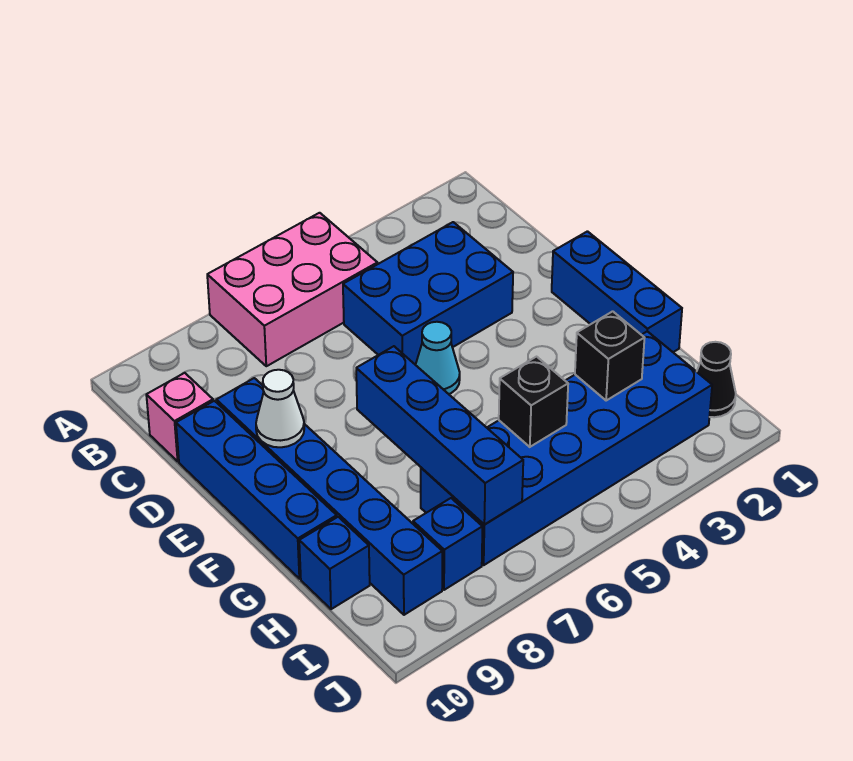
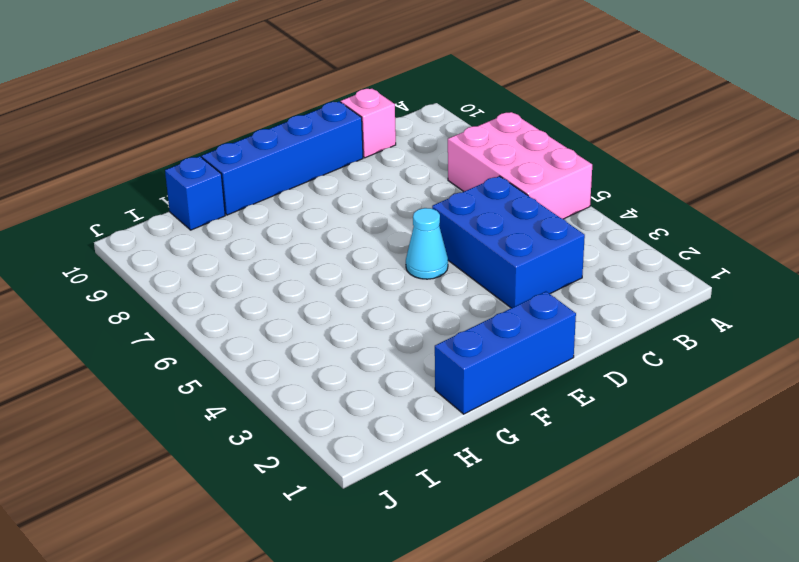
none -> blue brick D9:I9 level 1
none -> blue brick H2:I7 level 1
none -> black cone I1 level 1

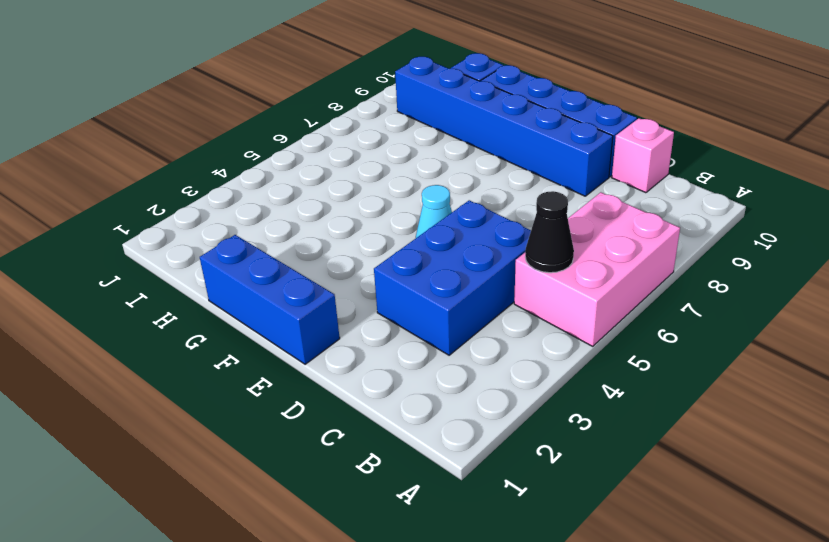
black cone B5 level 2 -> black cone I1 level 1
none -> blue brick H2:I7 level 1
none -> blue brick I8 level 1
none -> white cone E9 level 2

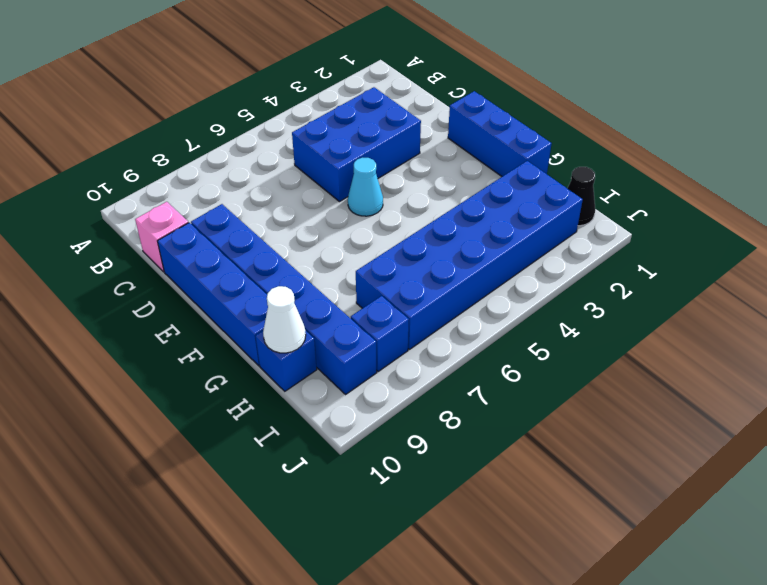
white cone H10 level 2 -> white cone E9 level 2
none -> pink brick A5:B7 level 1
none -> blue brick F7:I7 level 2
none -> black brick H3 level 2

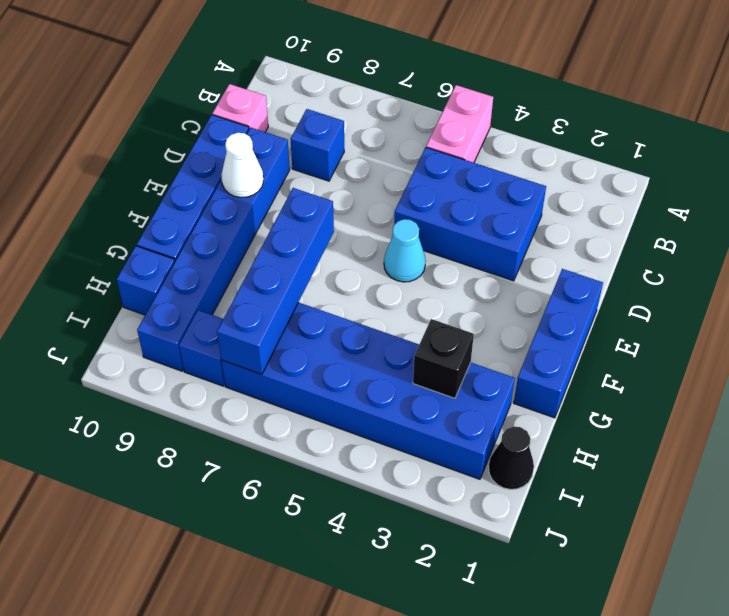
pink brick A5:B5 level 1 -> pink brick A5:B7 level 1
blue brick C8 level 1 -> none
none -> black brick H5 level 2

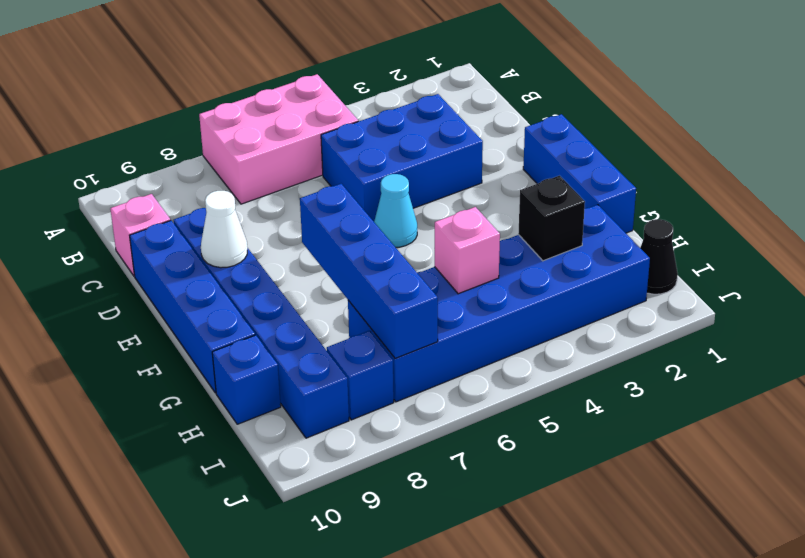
pink brick H5 level 2 -> black brick H5 level 2

